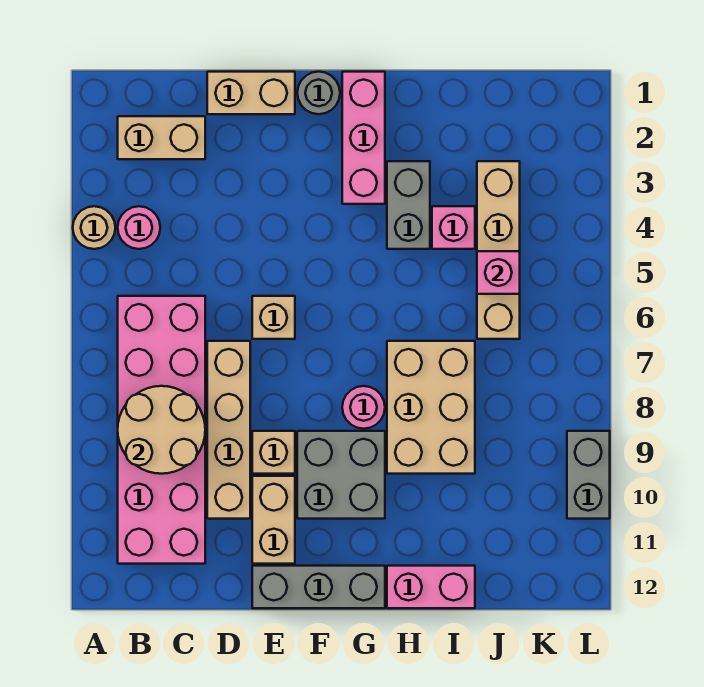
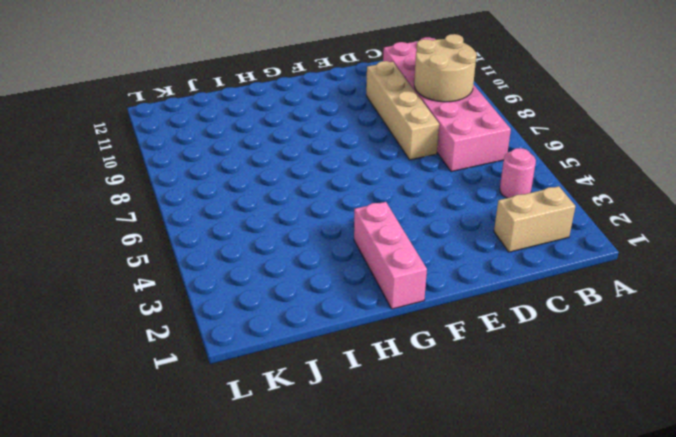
none -> tan round brick A4 level 1
none -> tan brick D1:E1 level 1
none -> tan brick E6 level 1

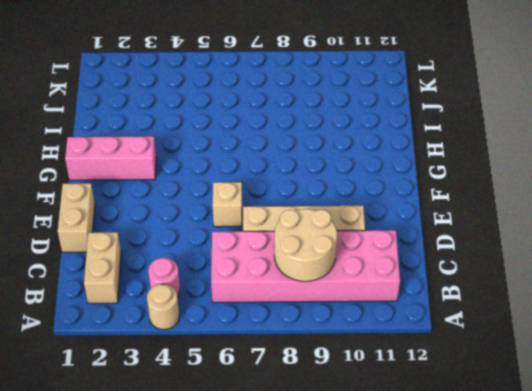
none -> tan brick E9 level 1
none -> tan brick E10:E11 level 1
none -> grey brick E12:G12 level 1

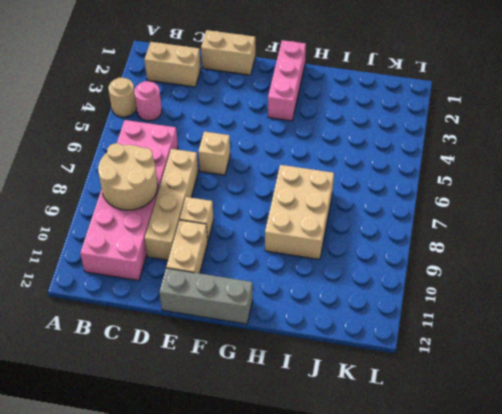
none -> grey round brick F1 level 1
none -> grey brick F9:G10 level 1
none -> pink round brick G8 level 1

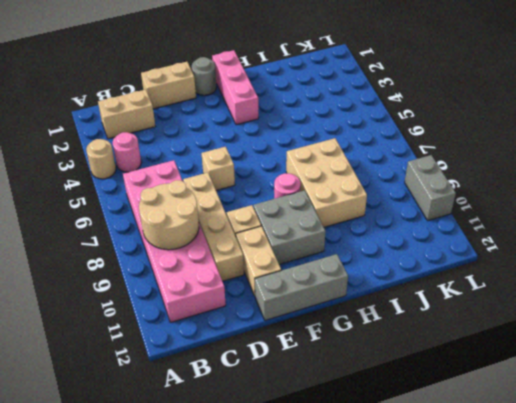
none -> grey brick H3:H4 level 1
none -> pink brick H12:I12 level 1
none -> pink brick I4 level 1

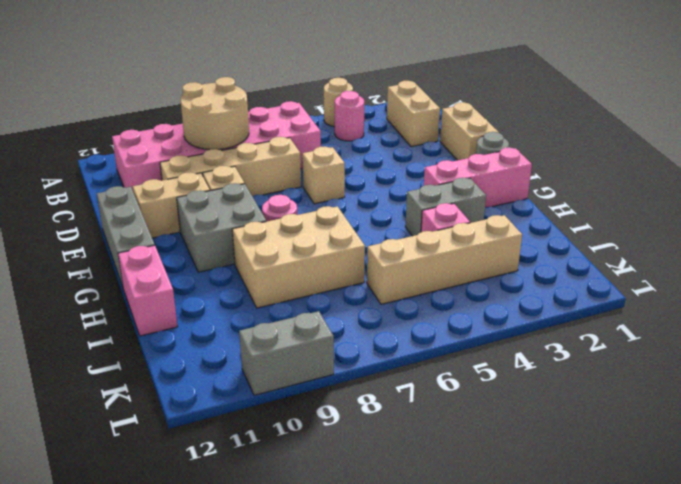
none -> pink brick J5 level 2

